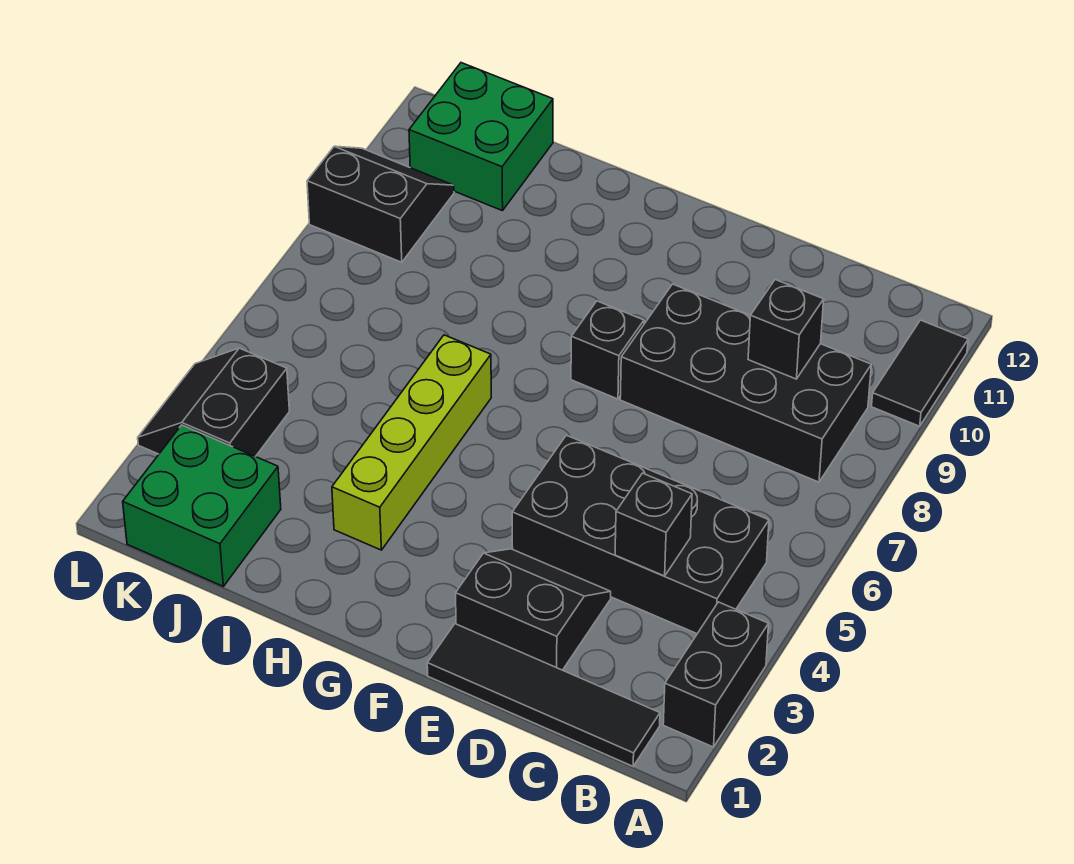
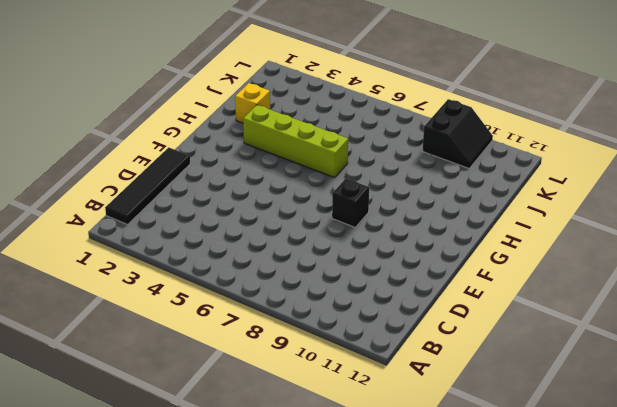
yellow brick I2 level 1 -> none
none -> black brick A2:A3 level 1
none -> black tile A10:A11 level 1
none -> black brick B4:E5 level 1

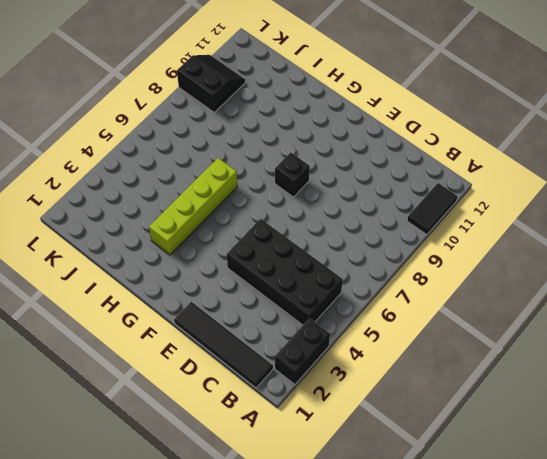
none -> black brick B8:E9 level 1
none -> black slope D2:E3 level 1 top 2
none -> green brick J1:K2 level 1

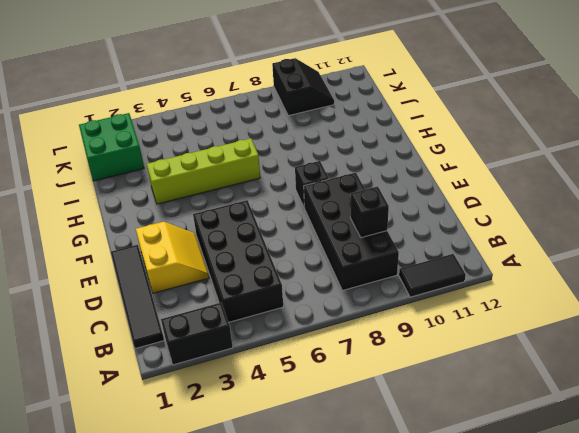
yellow slope D2:E3 level 1 top 2 -> black slope D2:E3 level 1 top 2
none -> green brick J11:K12 level 1
none -> black slope K3:L4 level 1 top K
none -> black brick C4 level 2

